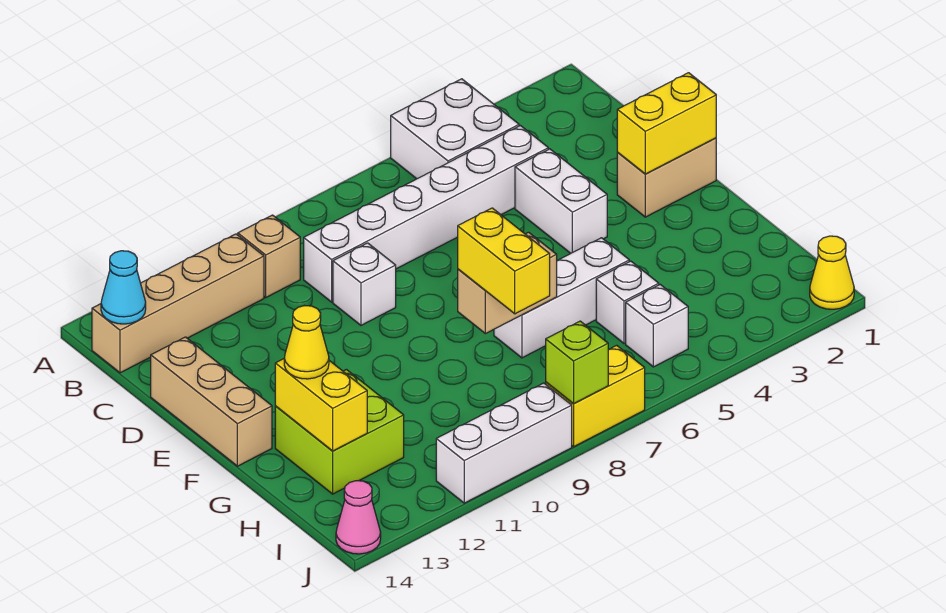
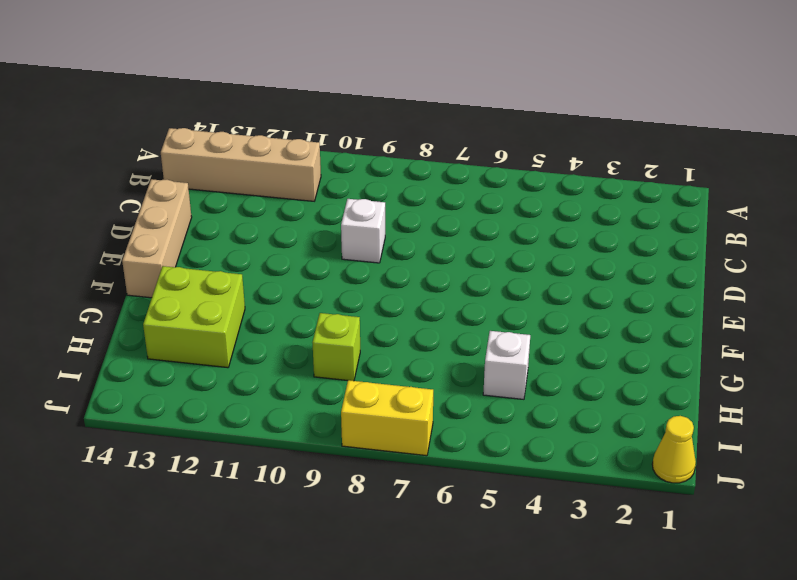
lime brick H9 level 1 -> lime brick J8 level 2
none -> white brick A4:B5 level 1
none -> tan brick B10 level 1
none -> white brick C4:C9 level 1

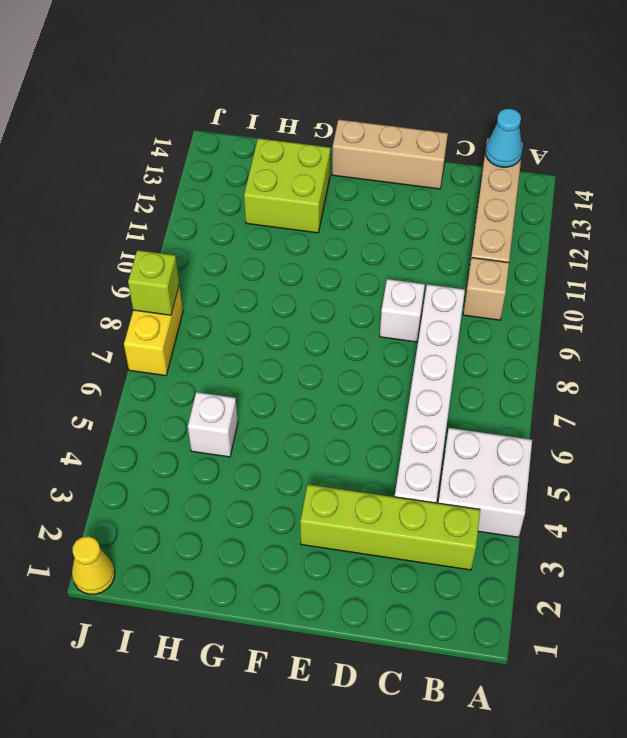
lime brick B3:E3 level 1 -> none
none -> white brick D4:E4 level 1
none -> tan brick E1:E2 level 1
none -> white brick G5:G7 level 1

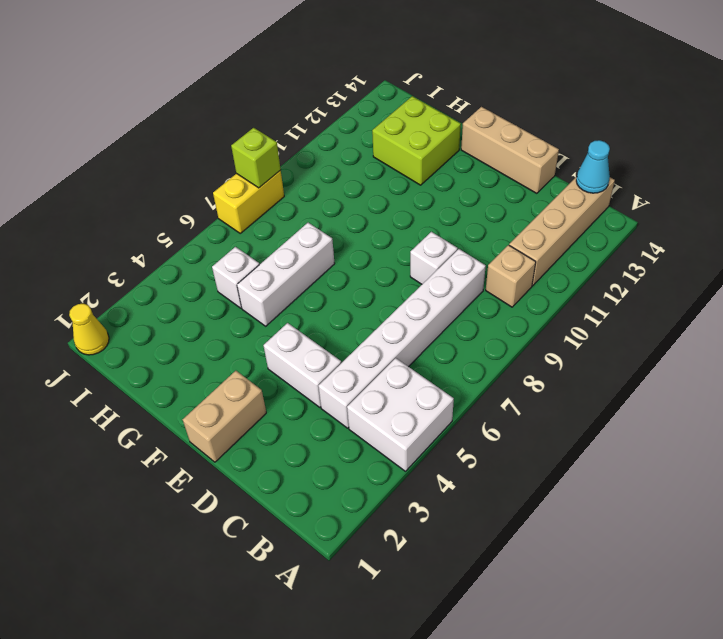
none -> white brick I5 level 1
none -> white brick J9:J11 level 1
none -> pink cone J14 level 1

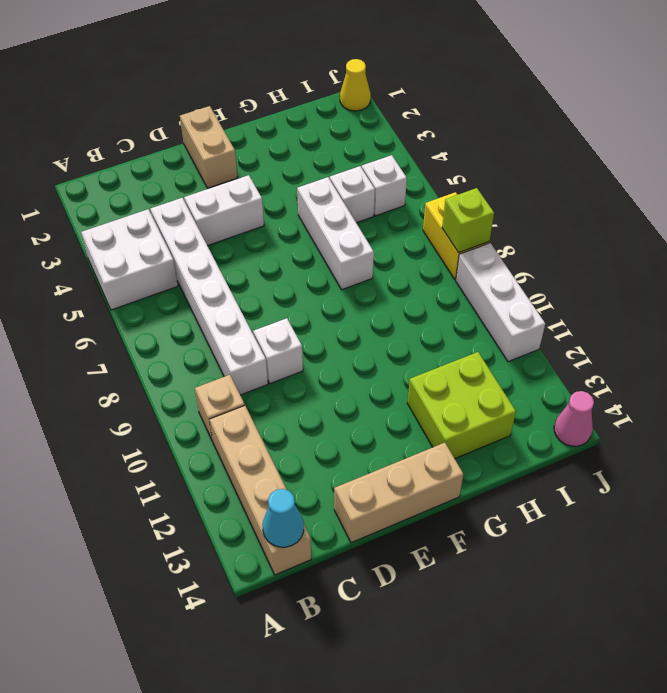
none -> yellow brick E1:E2 level 2
none -> tan brick G7:G8 level 2
none -> yellow brick G13:H13 level 2

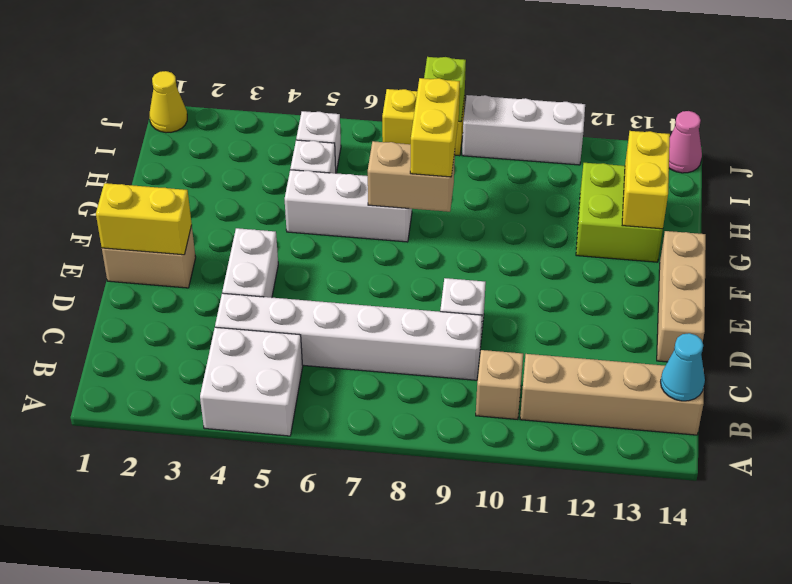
none -> yellow cone G13 level 3

